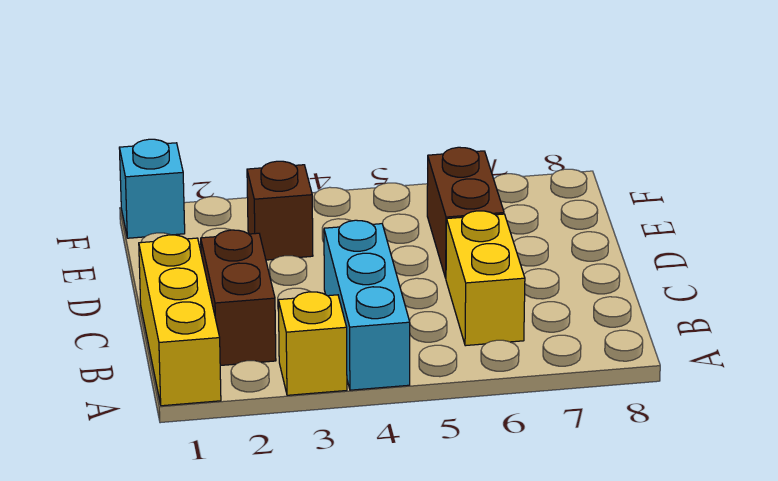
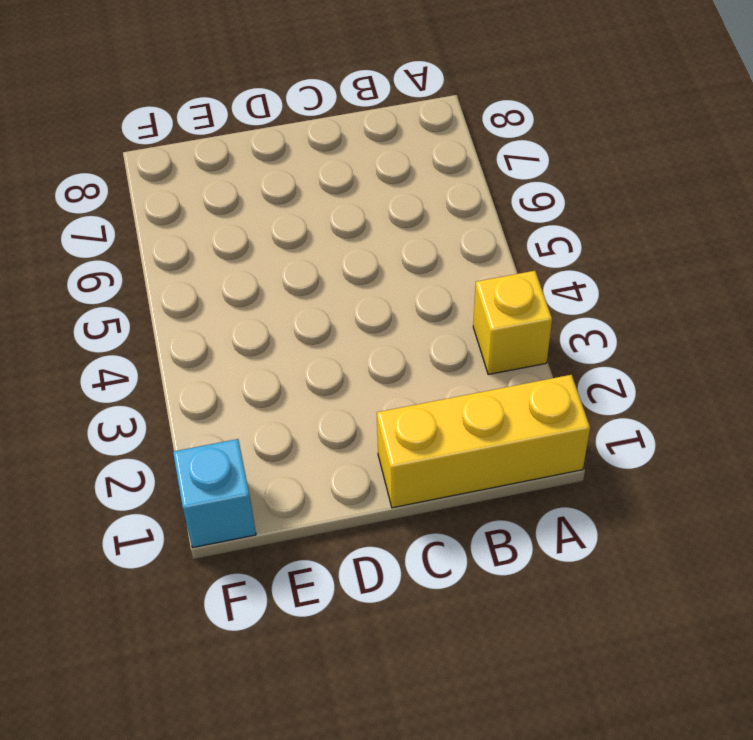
none -> cyan brick A4:C4 level 1
none -> brown brick B2:C2 level 1

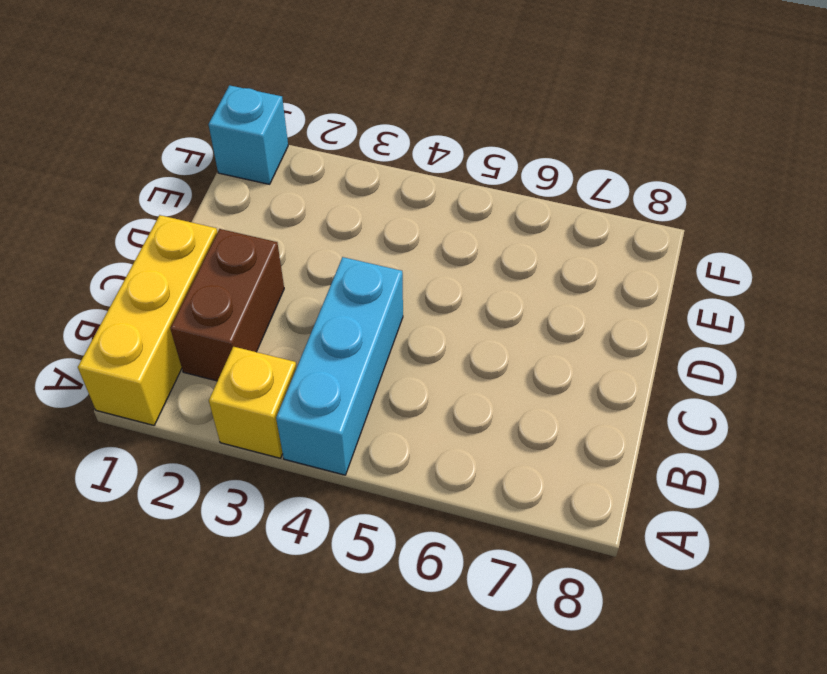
none -> yellow brick B6:C6 level 1
none -> brown brick D6:E6 level 1

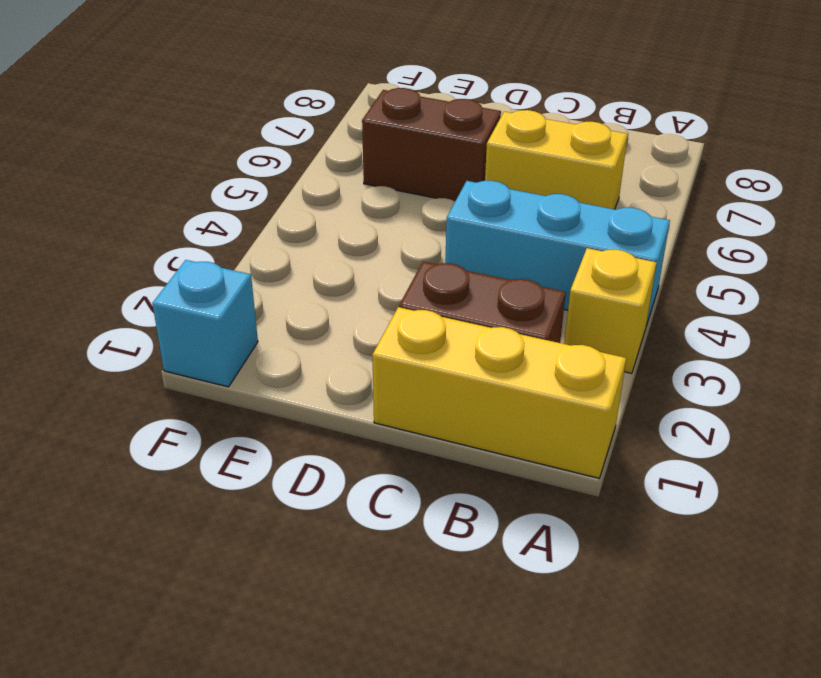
none -> brown brick E3 level 1

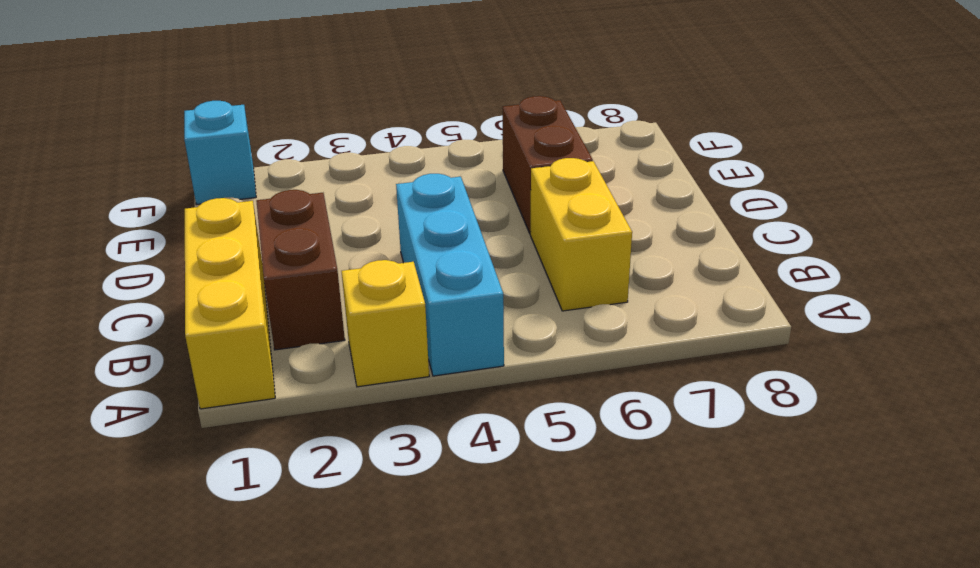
none -> brown brick E3 level 1

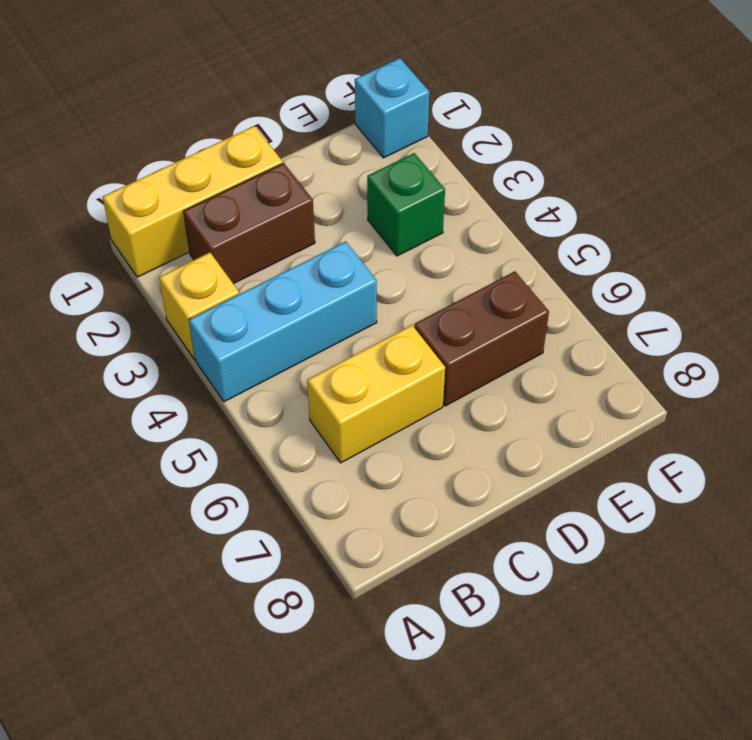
green brick E3 level 1 -> brown brick E3 level 1

